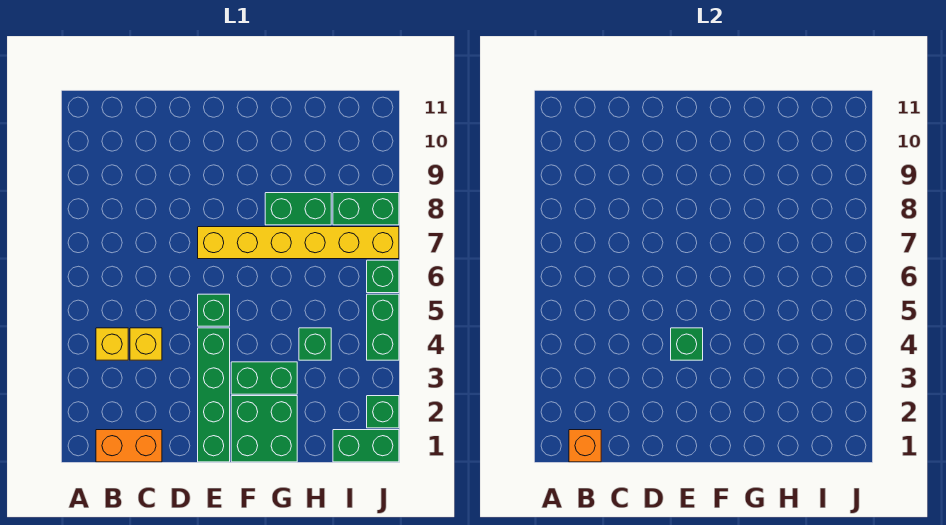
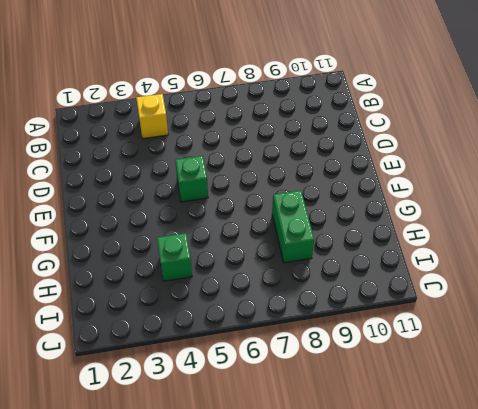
none -> orange brick B1:C1 level 1
none -> yellow brick C4 level 1
none -> green brick E1:E4 level 1

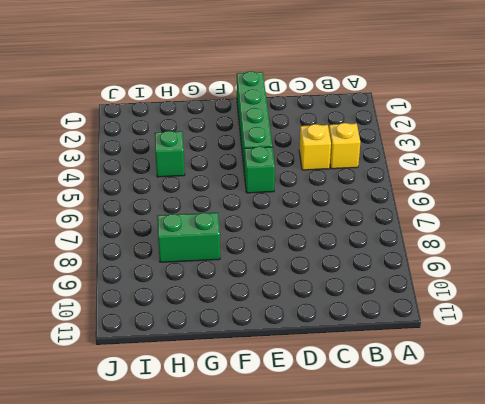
none -> orange brick B1:C1 level 1
none -> yellow brick E7:J7 level 1
none -> green brick F1:G2 level 1

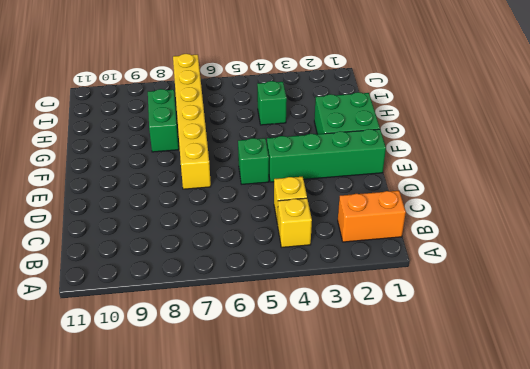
orange brick B1:B2 level 1 -> orange brick B1:C1 level 1
none -> green brick F3:G3 level 1
none -> green brick I1:J1 level 1
none -> green brick I8:J8 level 1

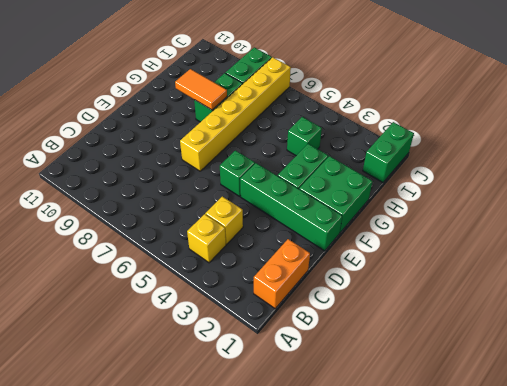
orange tile G8:G9 level 2 -> none
none -> green brick J2 level 1
none -> green brick J4:J5 level 1
none -> green brick J6 level 1

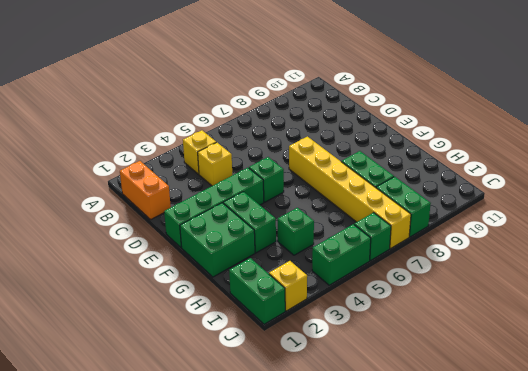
yellow brick J2 level 1 -> green brick J2 level 1
none -> orange brick B1 level 2
none -> green brick E4 level 2

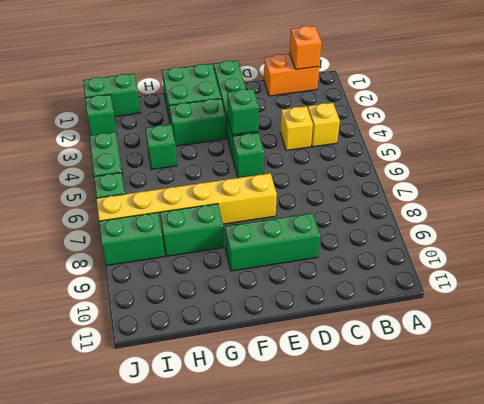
green brick D9:F9 level 1 -> none

